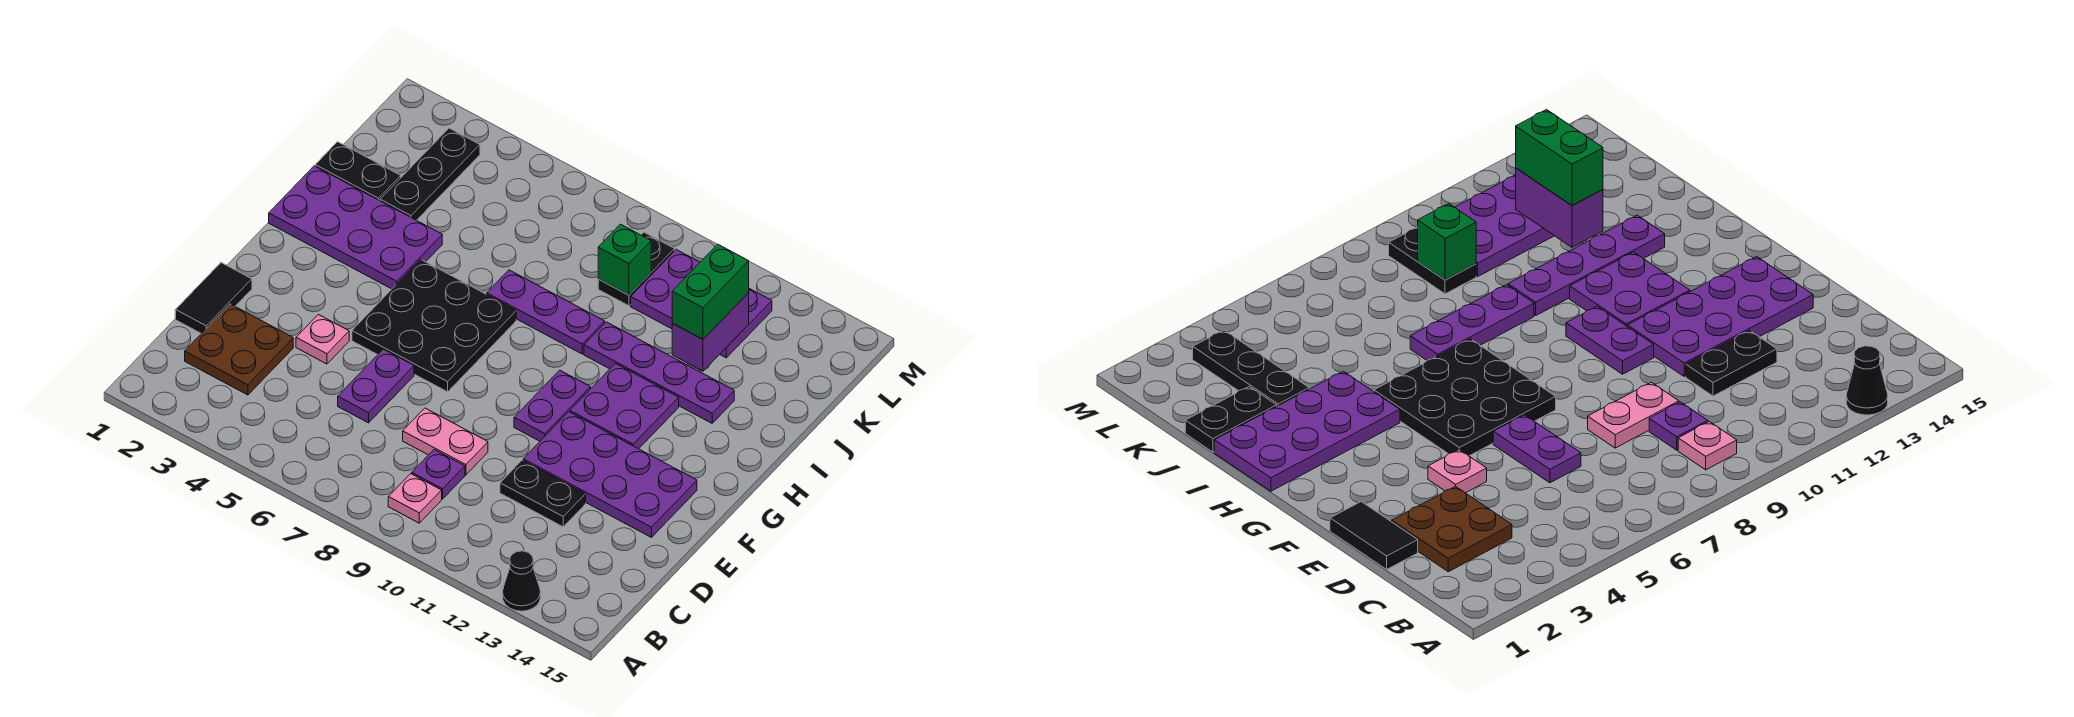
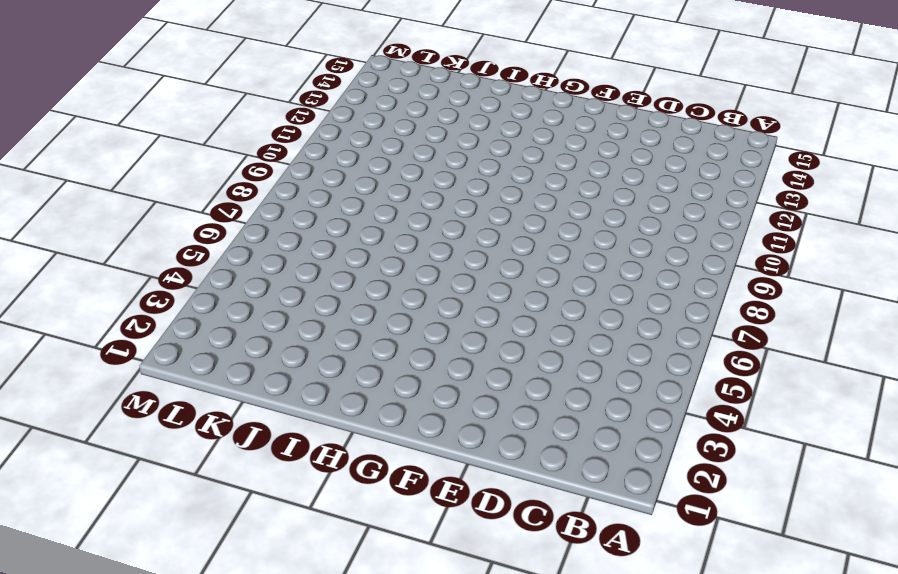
none -> black cone A13 level 1
none -> pink plate B9 level 1
none -> brown plate C2:D3 level 1

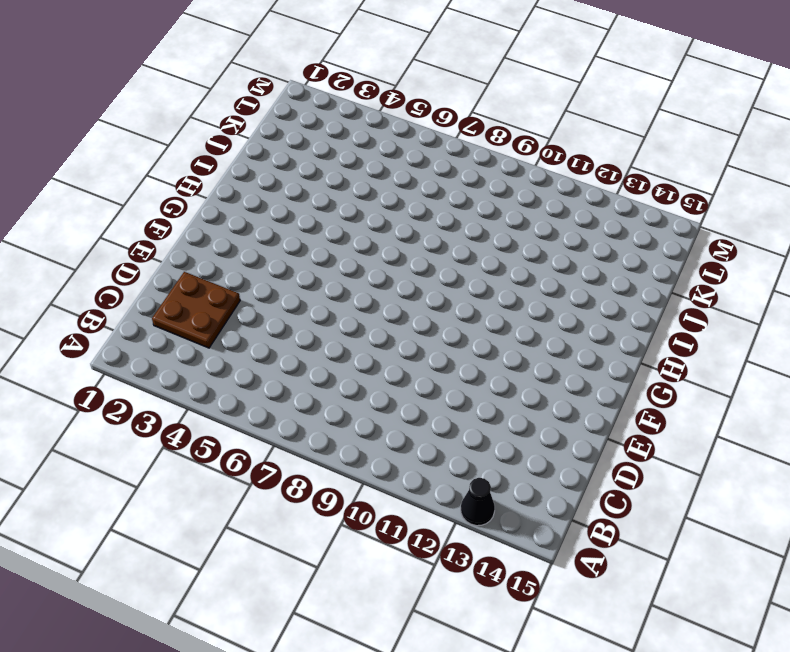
none -> pink plate B9 level 1
none -> purple plate C9 level 1
none -> black tile D1:E1 level 1

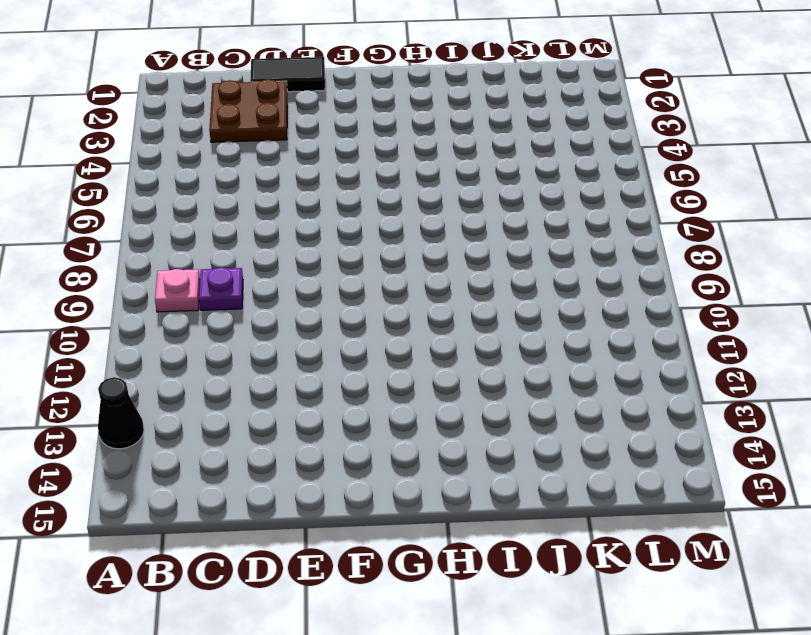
none -> purple plate D6:E6 level 1
none -> pink plate D8:D9 level 1
none -> black plate D11:D12 level 1

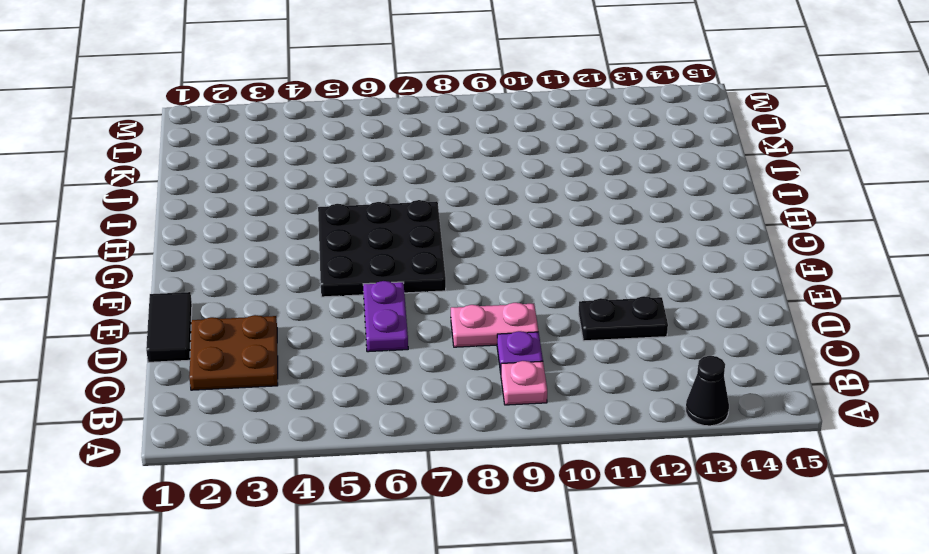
none -> pink plate E4 level 1
none -> purple plate E11:F14 level 1
none -> purple plate F10:G10 level 1

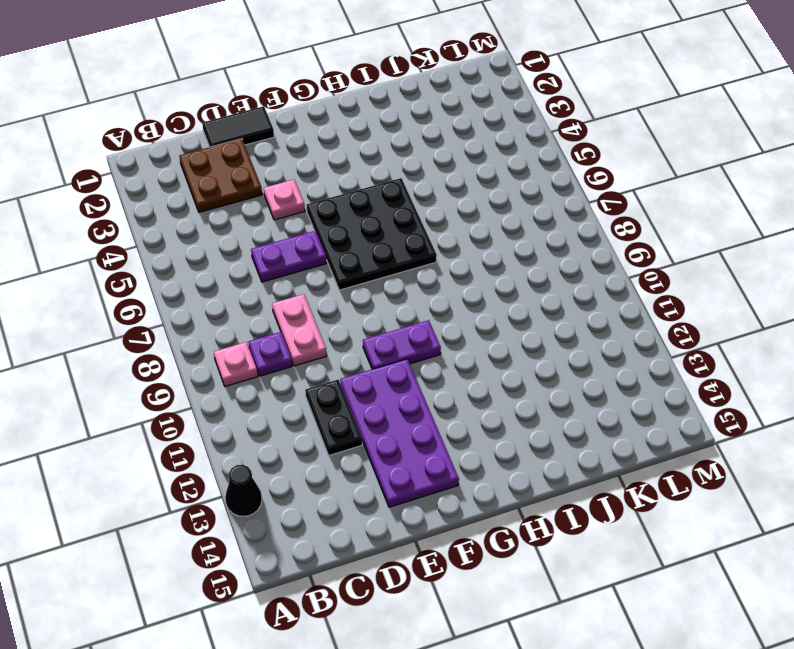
none -> purple plate G11:H12 level 1
none -> purple plate H1:I4 level 1
none -> purple plate I7:I9 level 1

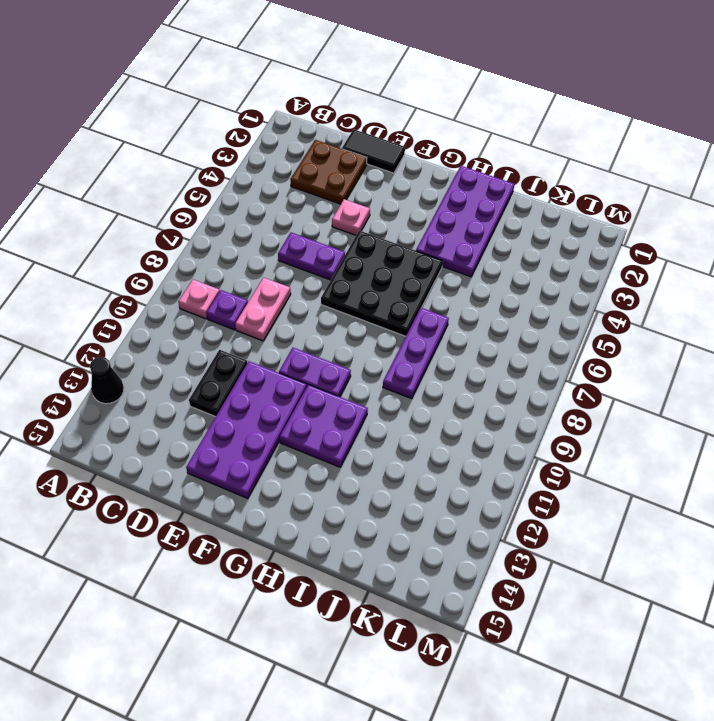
none -> purple plate I10:I13 level 1
none -> black plate J1:J2 level 1
none -> black plate J3:L3 level 1

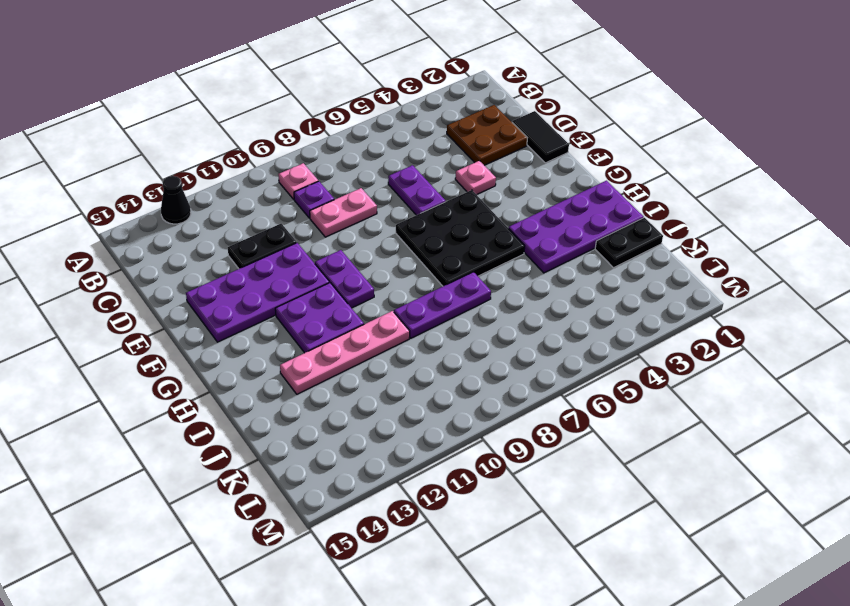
pink plate I10:I13 level 1 -> purple plate I10:I13 level 1
none -> black plate J3:L3 level 1
none -> black plate K9:L9 level 1
none -> purple plate K10:L12 level 1

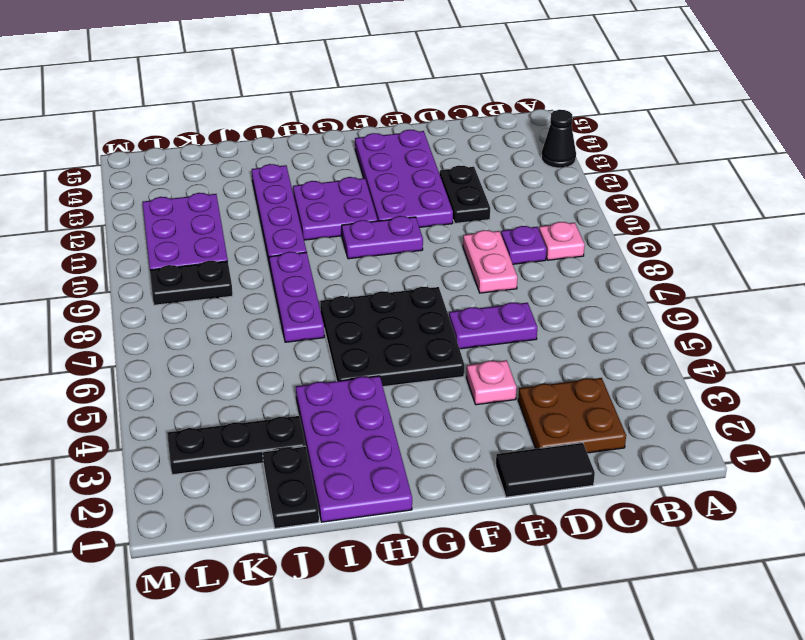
none -> purple brick J12:K12 level 2
none -> green brick K9 level 2
none -> green brick J12:K12 level 3

